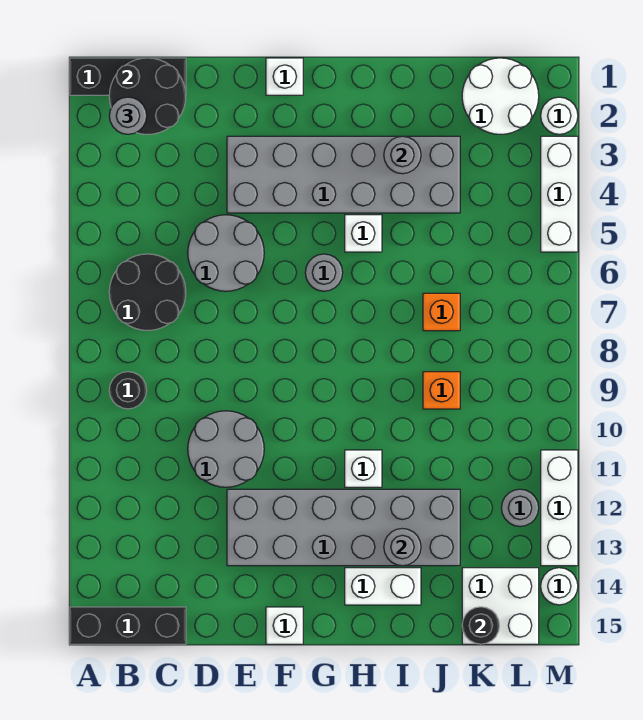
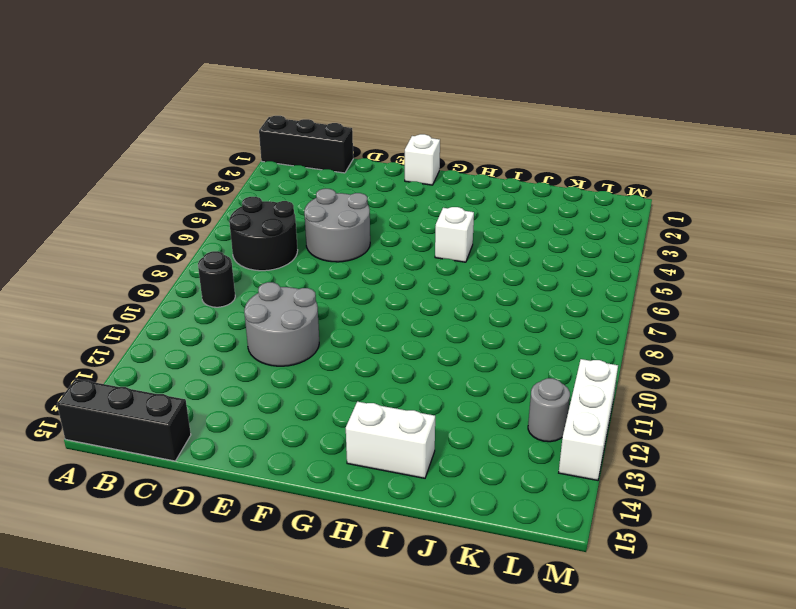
none -> grey brick E3:J4 level 1
none -> grey brick E12:J13 level 1
none -> white brick F15 level 1

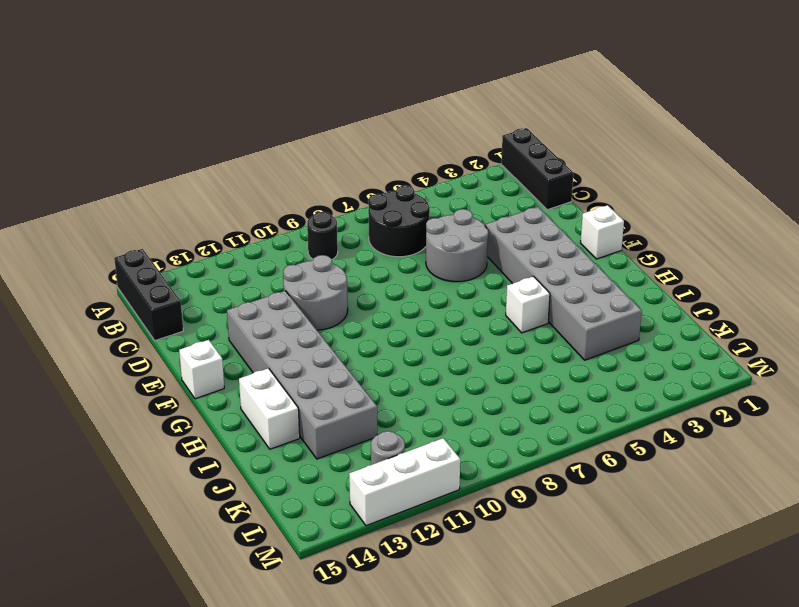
none -> grey round brick G6 level 1
none -> white brick H11 level 1
none -> orange brick J7 level 1

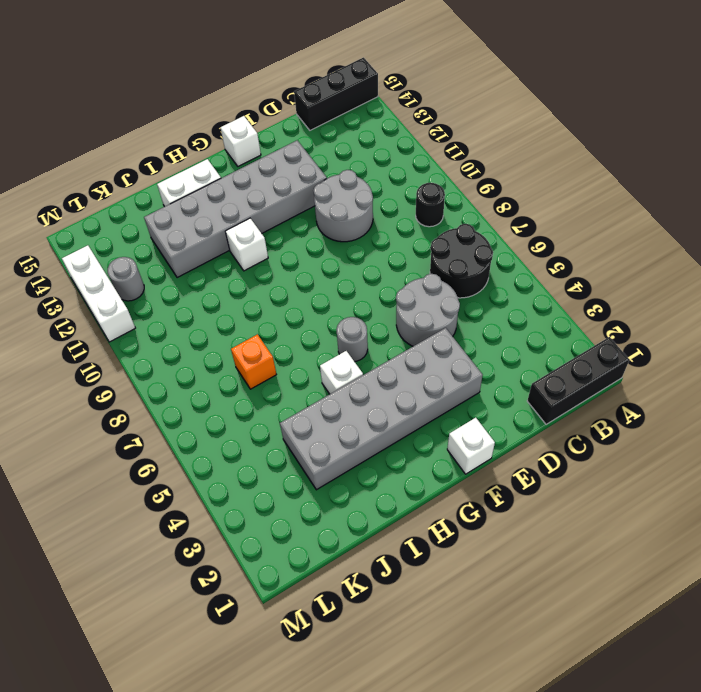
none -> orange brick J9 level 1
none -> white round brick K1:L2 level 1
none -> white brick K14:L15 level 1

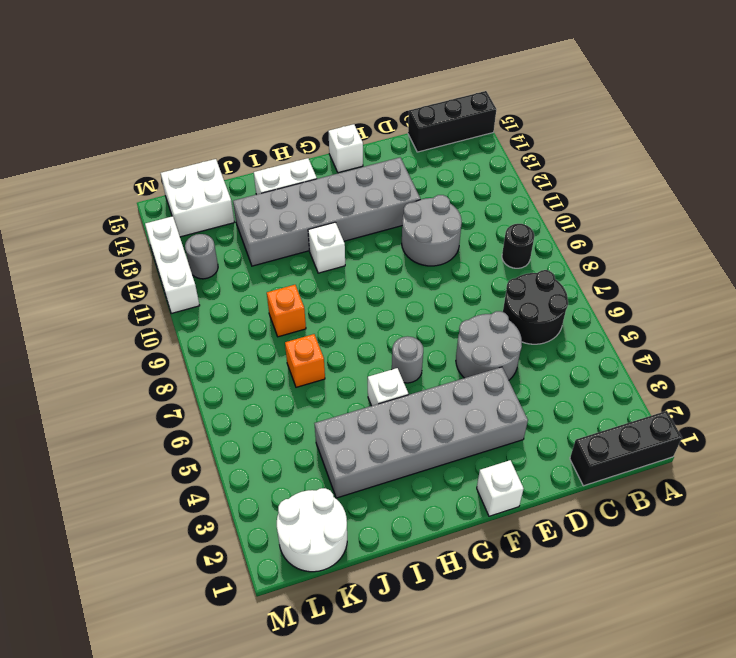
none -> white round brick M2 level 1
none -> white brick M3:M5 level 1
none -> white round brick M14 level 1

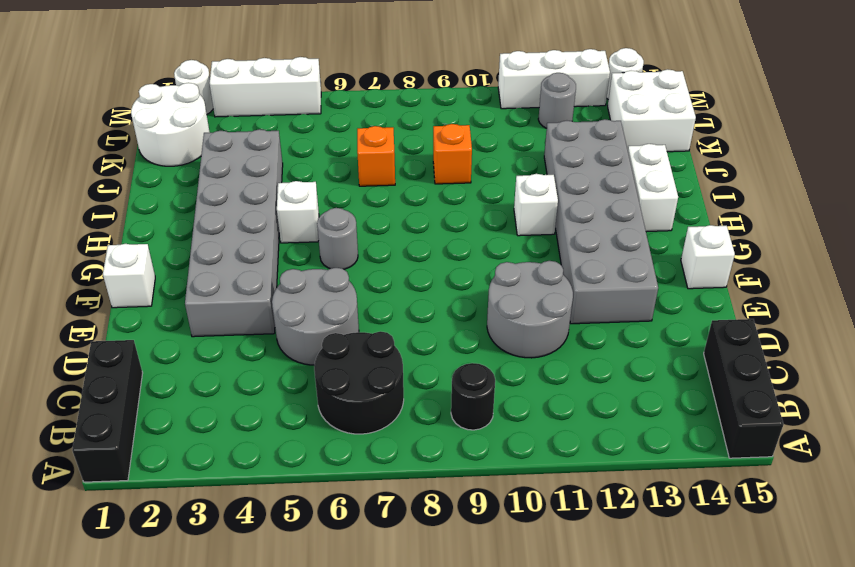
none -> black round brick B1:C2 level 2
none -> grey round brick I3 level 2
none -> grey round brick I13 level 2

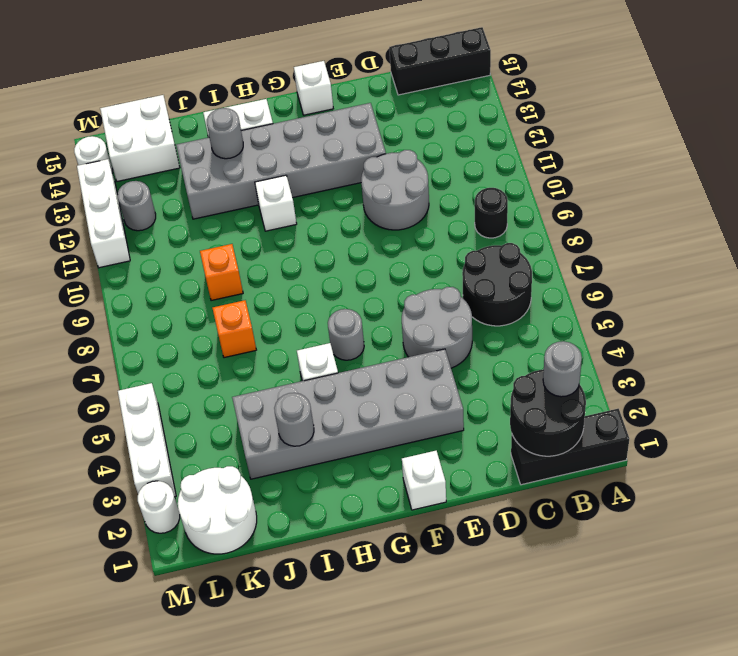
none -> black round brick K15 level 2

